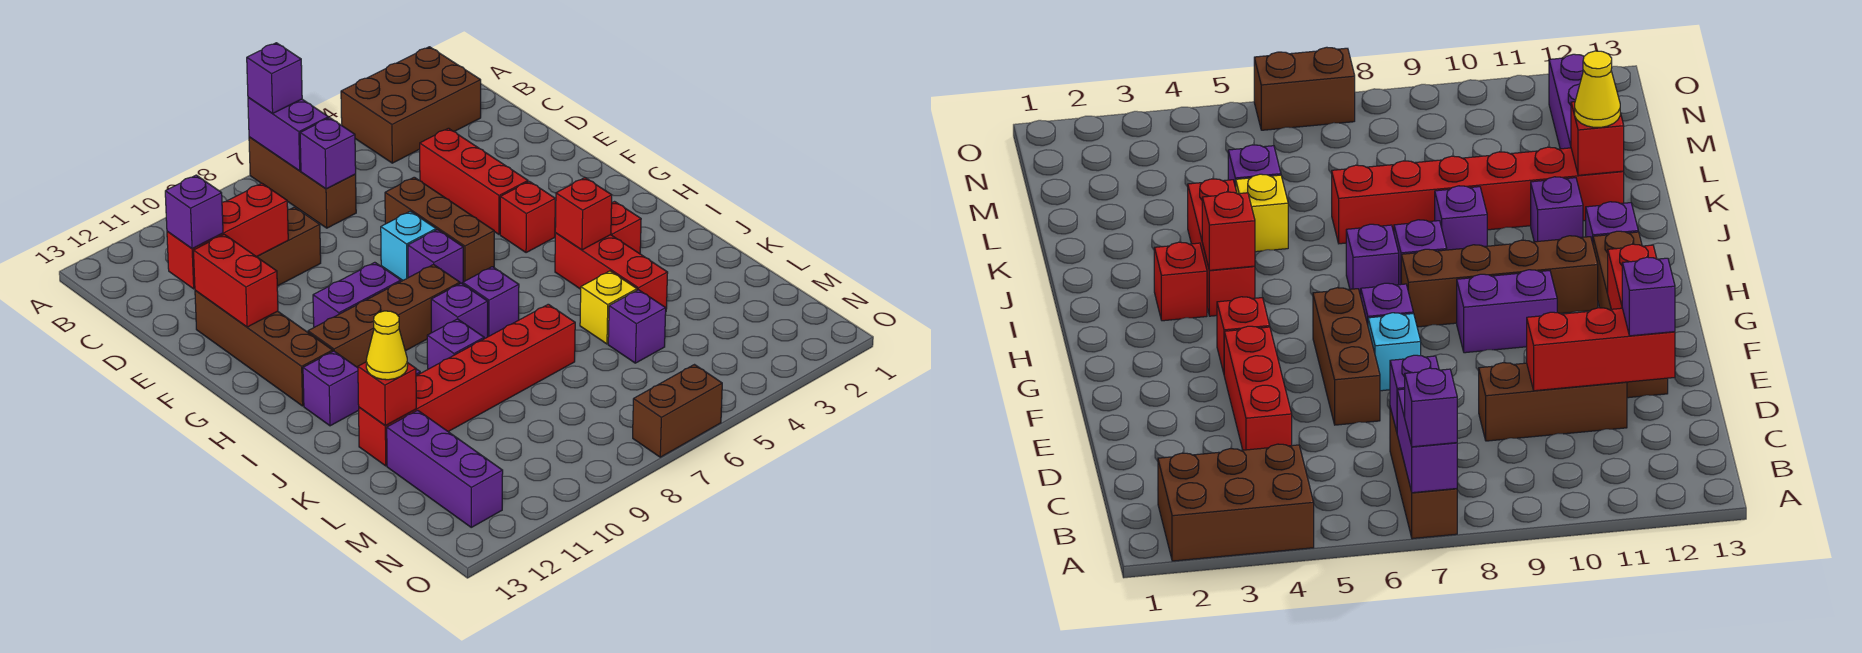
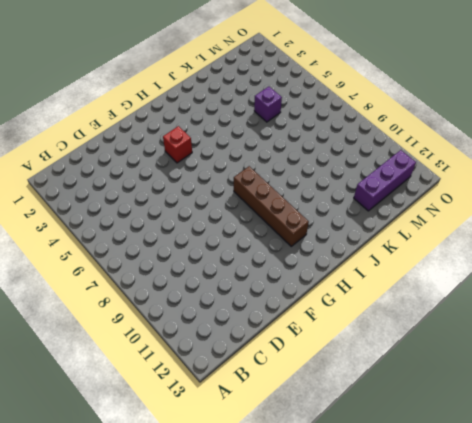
none -> brown brick A2:B4 level 1
none -> brown brick A7:C7 level 1
none -> red brick D4:F4 level 1
none -> brown brick D9:D11 level 1

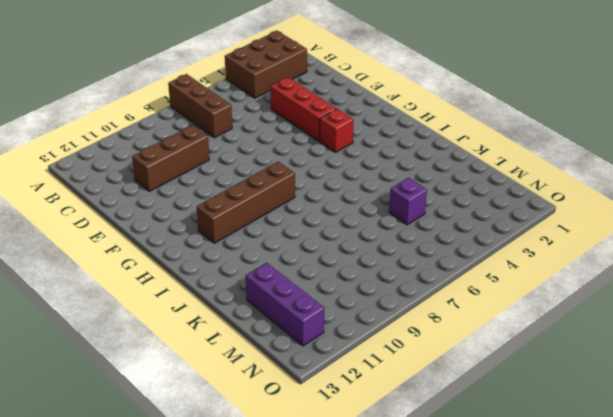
none -> brown brick E6:G6 level 1
none -> brown brick E12:H12 level 1
none -> cyan brick F7 level 1
none -> purple brick G7 level 1

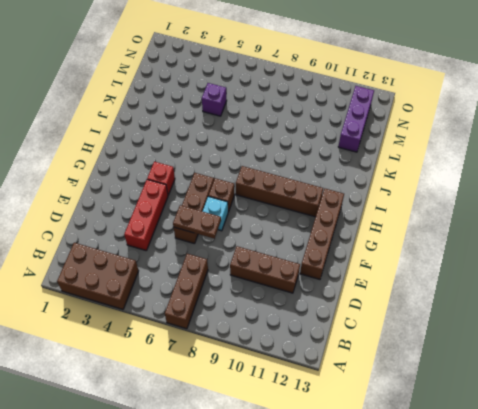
brown plate E6:E7 level 2 -> none
brown brick G7 level 1 -> purple brick G7 level 1
none -> purple brick G9:G10 level 1
none -> red brick I3 level 1
none -> red brick I4:K4 level 1
none -> purple brick I7 level 1

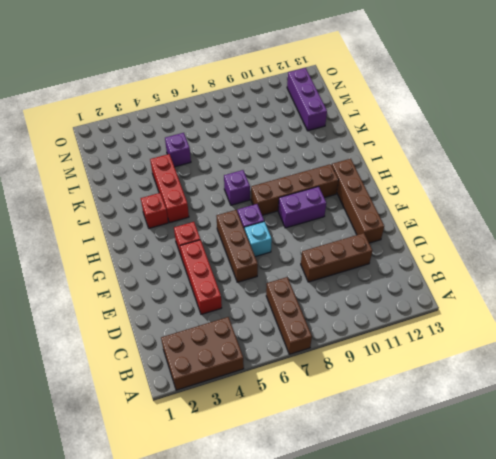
none -> purple brick I8 level 1
none -> purple brick I12 level 1
none -> purple brick J9 level 1
none -> purple brick J11 level 1

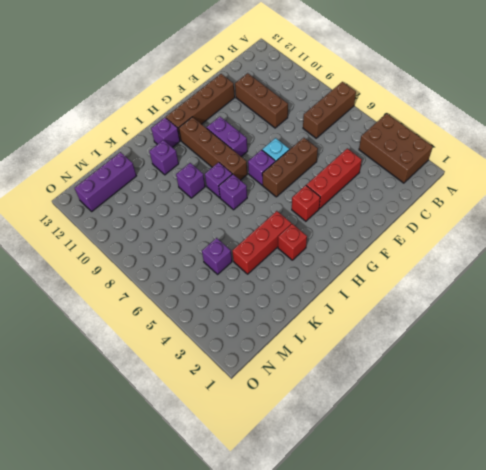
none -> yellow brick K5 level 1
none -> red brick K7:K12 level 1
none -> brown brick O6:O7 level 1
none -> purple brick A7:B7 level 2

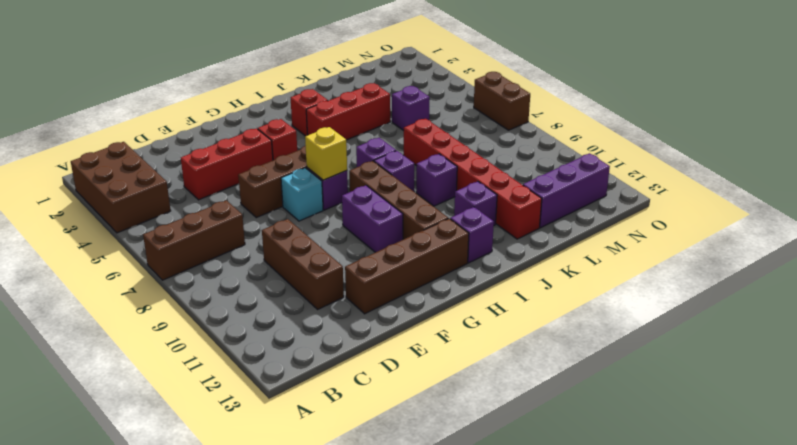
yellow brick G7 level 2 -> yellow brick K5 level 1
none -> purple brick A7:B7 level 2
none -> purple brick C7 level 2
none -> red brick D10:D12 level 2
none -> red brick E12:F12 level 2

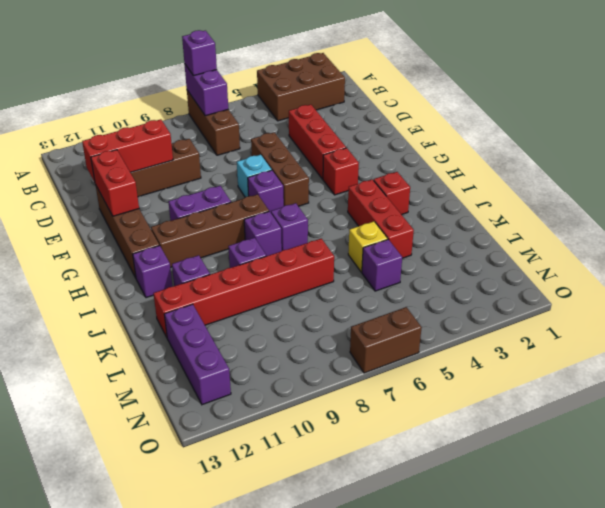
none -> purple brick C7 level 2
none -> red brick I4 level 2
none -> red brick K12 level 2
none -> purple brick D12 level 3

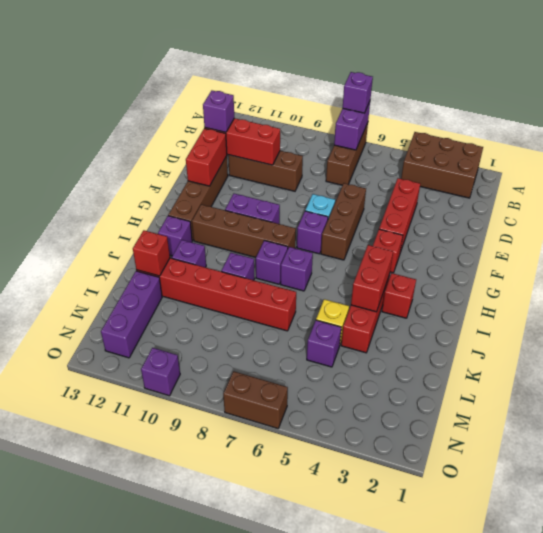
red brick I4:J4 level 2 -> red brick I4 level 2
purple brick O10 level 1 -> purple brick C7 level 2
none -> yellow cone K12 level 3

